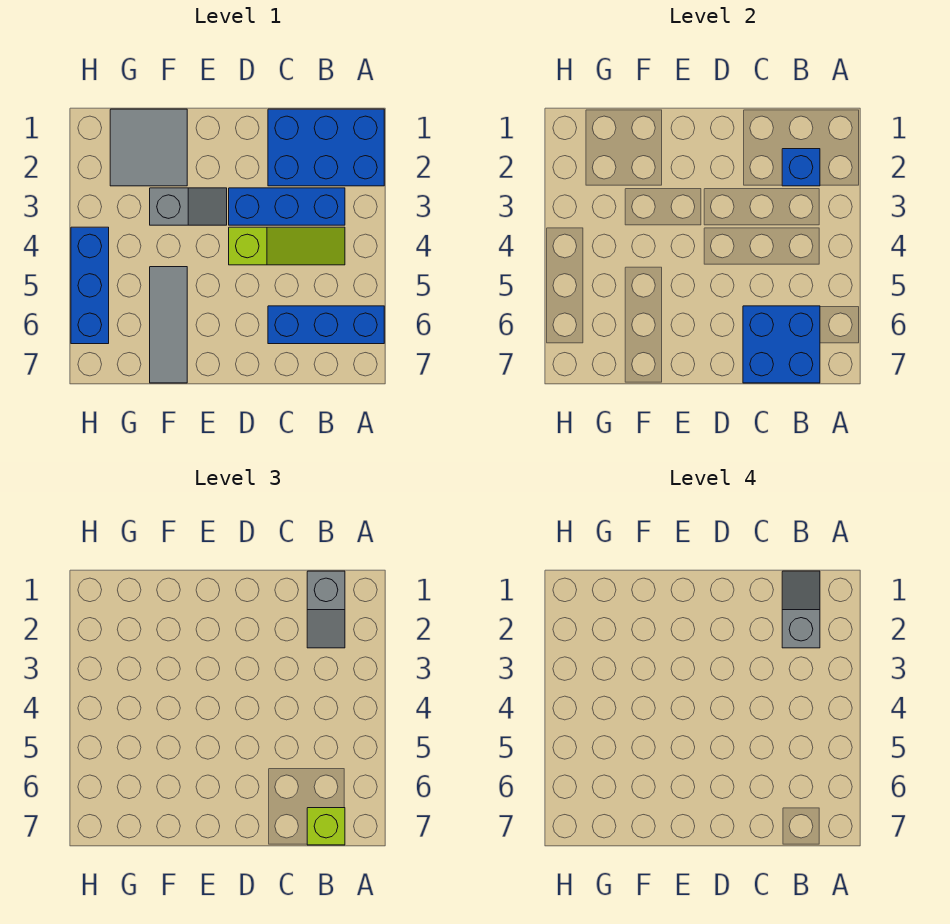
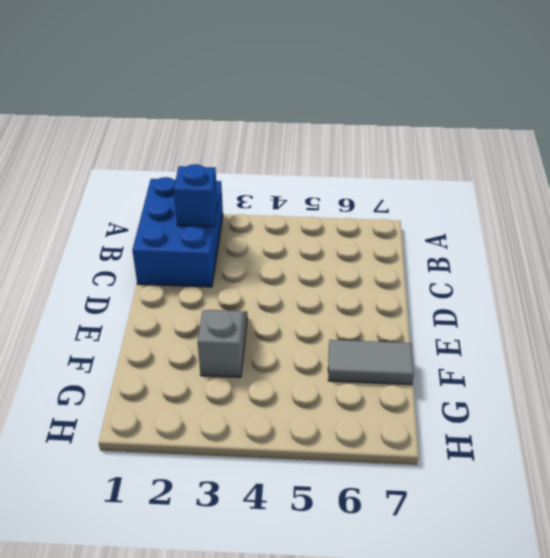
grey tile F6:F7 level 1 -> grey tile F5:F7 level 1
none -> blue brick A6:C6 level 1
none -> blue brick B3:D3 level 1
none -> lime slope B4:D4 level 1 top D

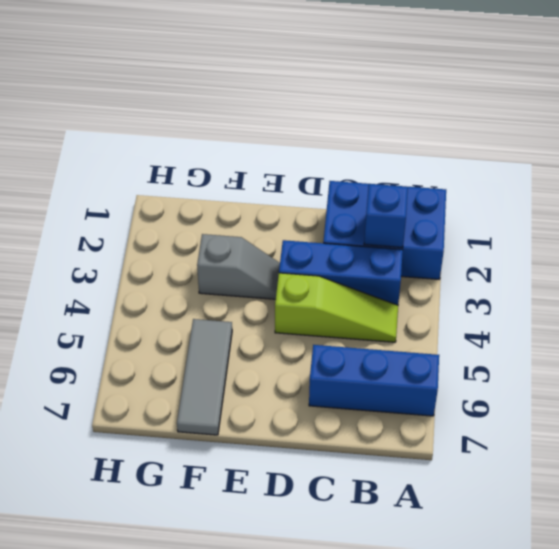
none -> grey tile F1:G2 level 1
none -> blue brick H4:H6 level 1
none -> blue brick B6:C7 level 2

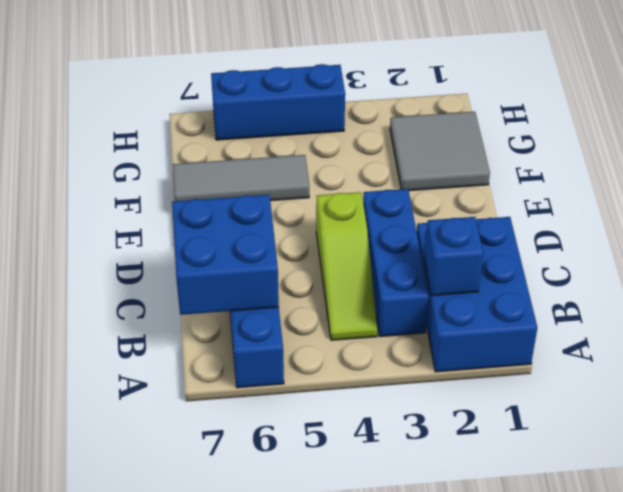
none -> grey slope E3:F3 level 1 top F
none -> grey slope B1:B2 level 3 top 1
none -> lime brick B7 level 3

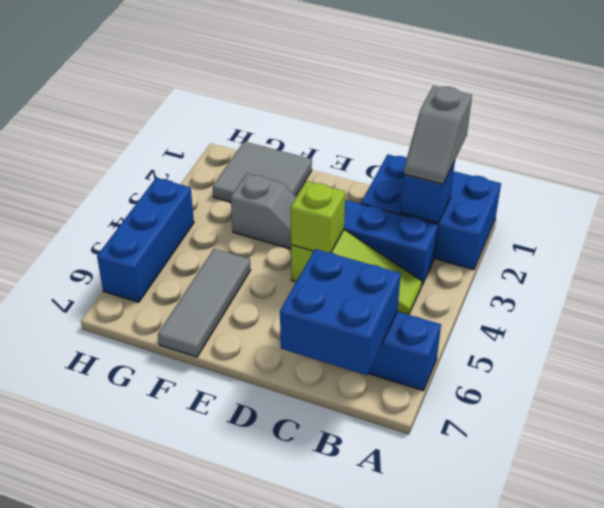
lime brick D4 level 2 -> lime brick B7 level 3
none -> grey slope B1:B2 level 4 top 2

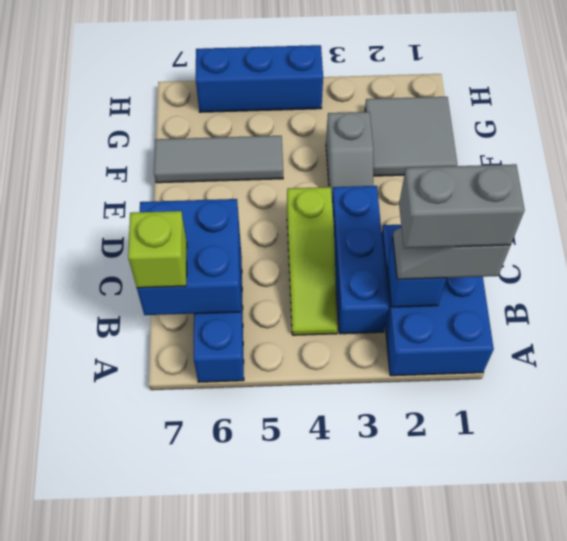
grey brick B1:B2 level 4 -> grey slope B1:B2 level 4 top 2

